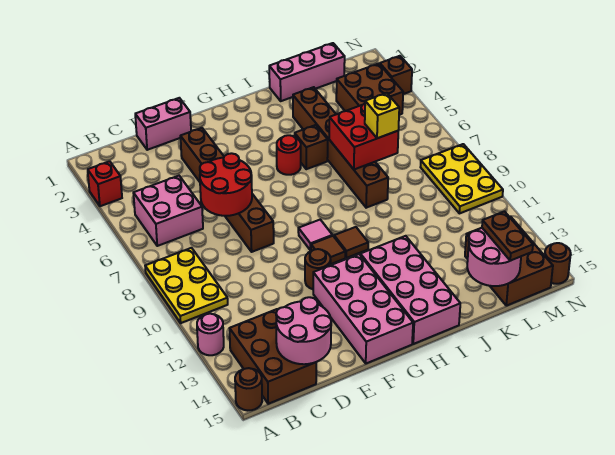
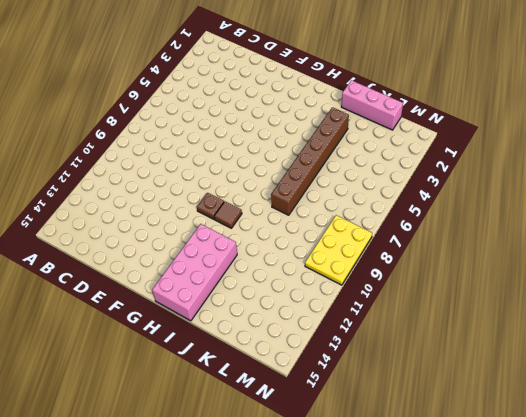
brown plate G10 level 1 -> brown tile G10 level 1
none -> red brick A3 level 1
none -> yellow plate A8:B10 level 1
none -> pink round brick A12 level 1

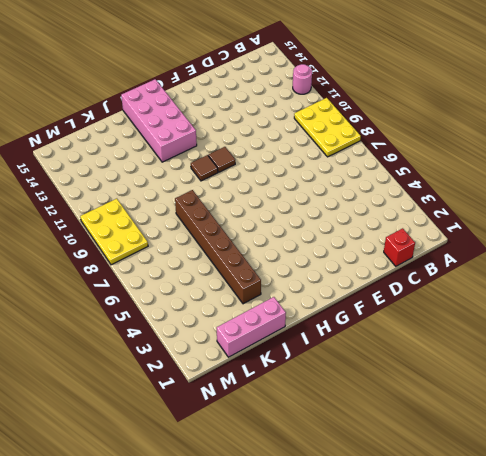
red brick C1 level 1 -> red brick A3 level 1
none -> brown round brick A15 level 1
none -> pink brick B5:C6 level 1
none -> brown brick B13:C15 level 1

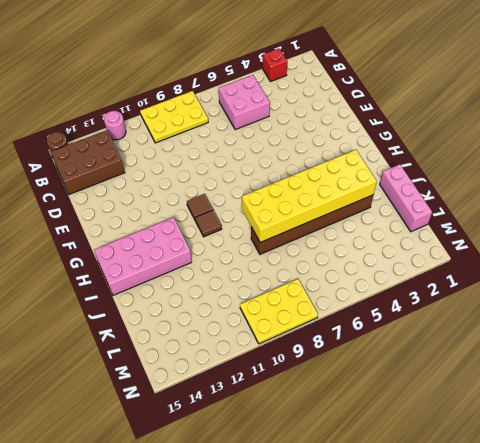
yellow brick I3:J8 level 2 -> red brick J6:K7 level 2
none -> pink brick D1:E1 level 1
none -> brown brick E3:E8 level 1
none -> brown round brick F11 level 1

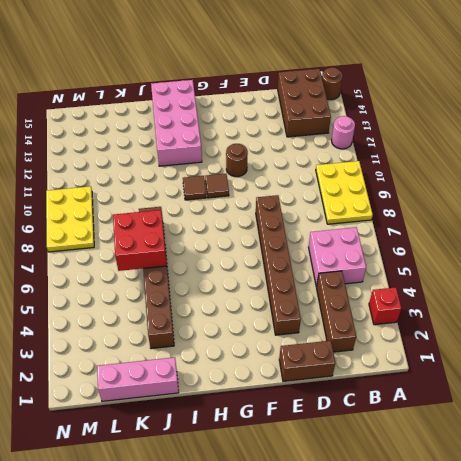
brown brick C2:C4 level 1 -> none
brown brick D1:E1 level 1 -> pink brick D1:E1 level 1
none -> pink brick F12:G15 level 1
none -> pink tile G9 level 1
none -> red round brick H5 level 1

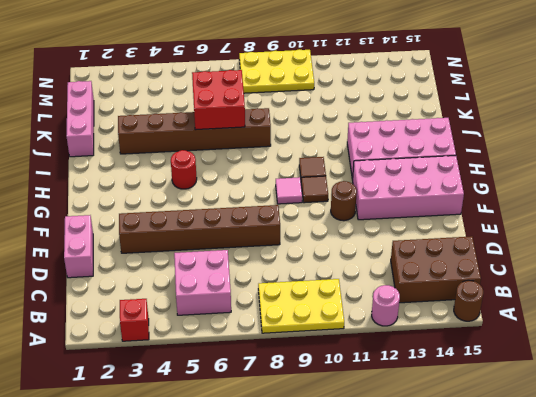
none -> brown brick I5 level 1
none -> brown brick L3:M4 level 1
none -> brown brick L13:M15 level 1

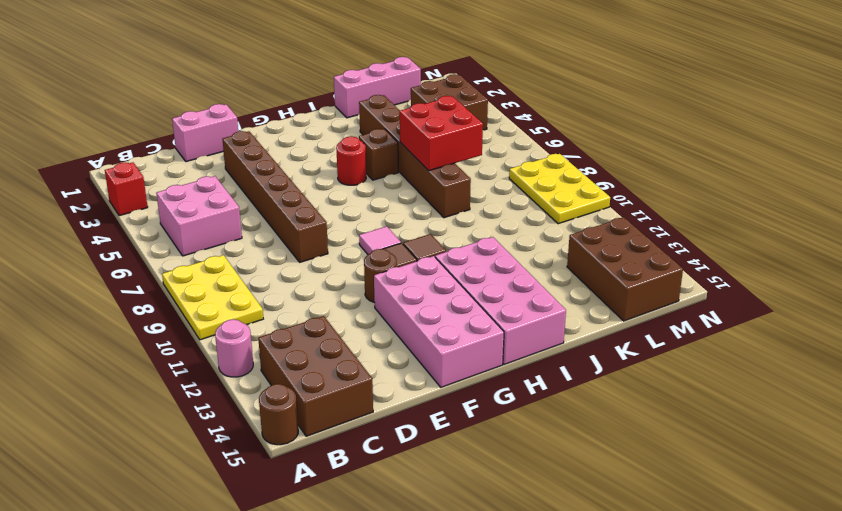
none -> brown brick N3 level 1
none -> brown round brick N15 level 1
none -> pink round brick C14:D15 level 2

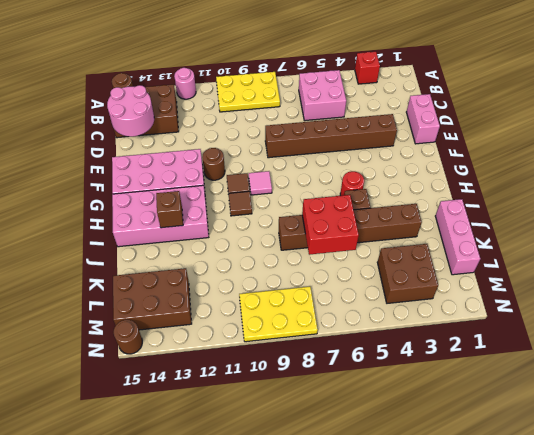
brown brick I13 level 2 -> brown brick N3 level 1
none -> red round brick D6:E7 level 2
none -> pink round brick K14:L15 level 2
none -> yellow brick K7 level 3

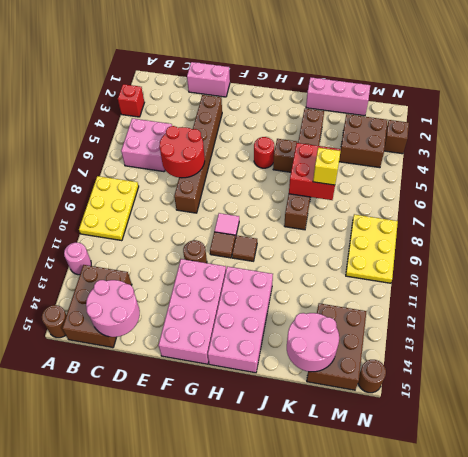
none -> brown plate L14:L15 level 3

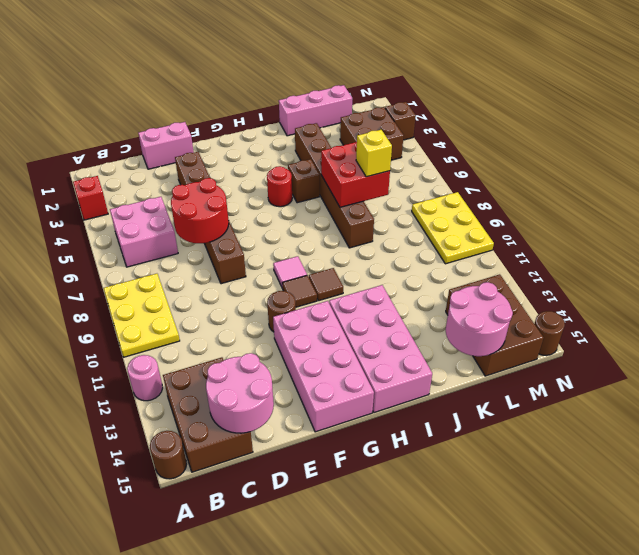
none -> brown plate L14:L15 level 3

